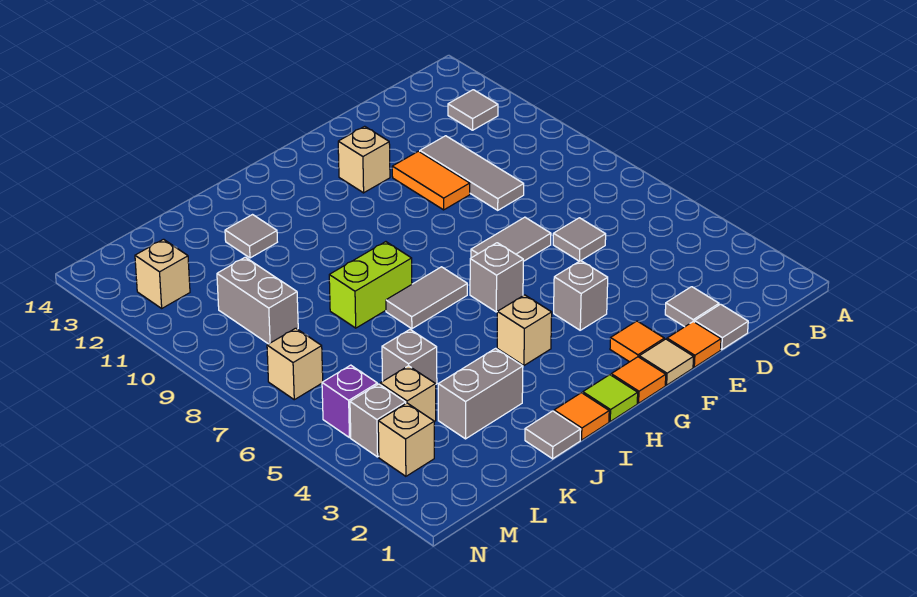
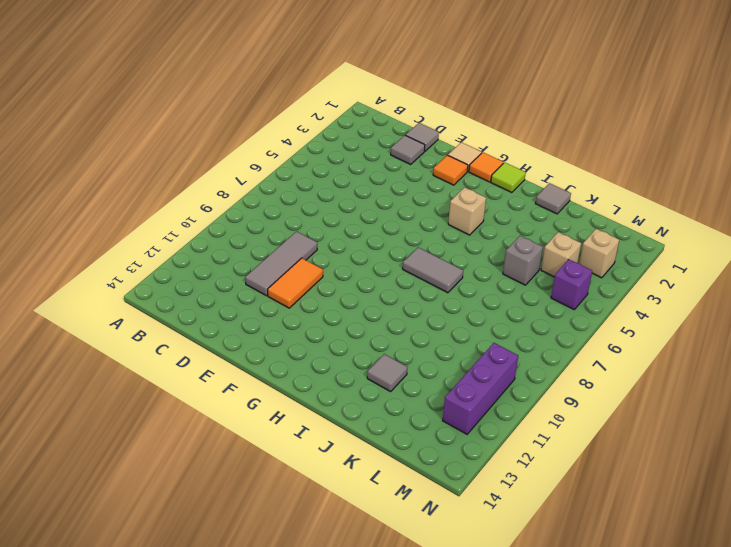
purple brick M10:M12 level 1 -> tan brick M12 level 1
none -> grey tile B12 level 1
none -> grey tile D6 level 1
none -> orange tile E1 level 1
none -> grey tile E7:F7 level 1

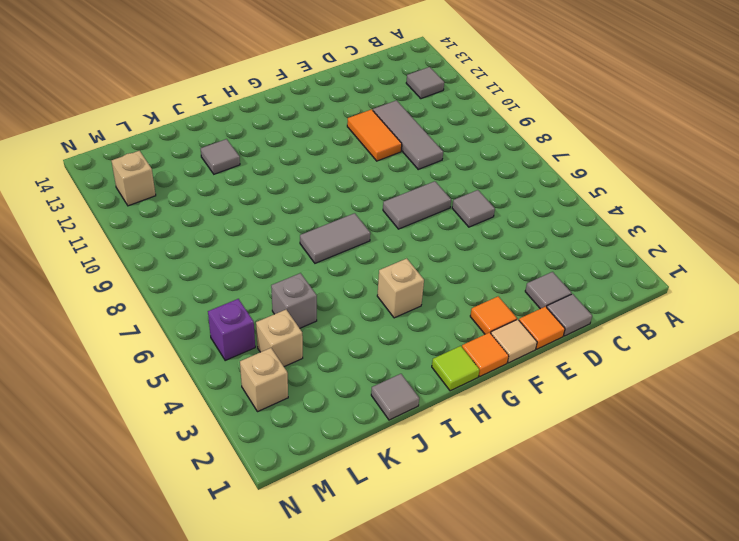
none -> grey brick F4 level 1
none -> tan brick F12 level 1
none -> grey brick G6 level 1
none -> orange tile I1 level 1

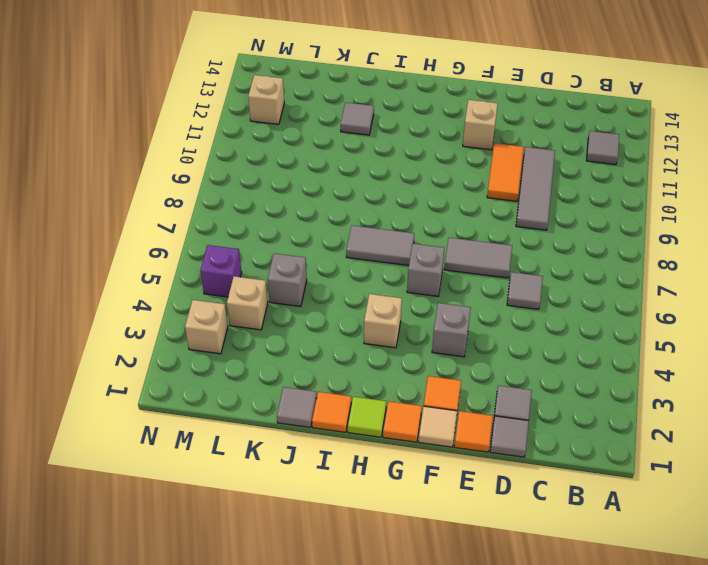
none -> lime brick I8:J8 level 1
none -> grey brick J3:K3 level 1
none -> grey brick L9:L10 level 1
none -> grey brick M4 level 1

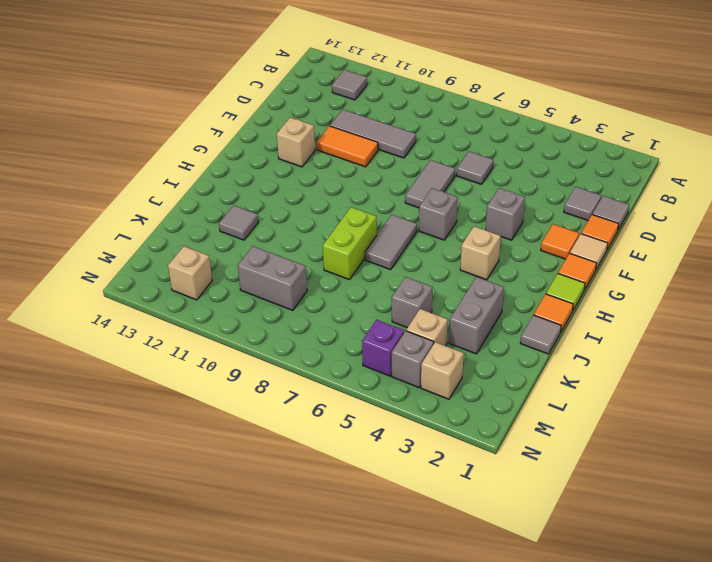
none -> tan brick M7 level 1

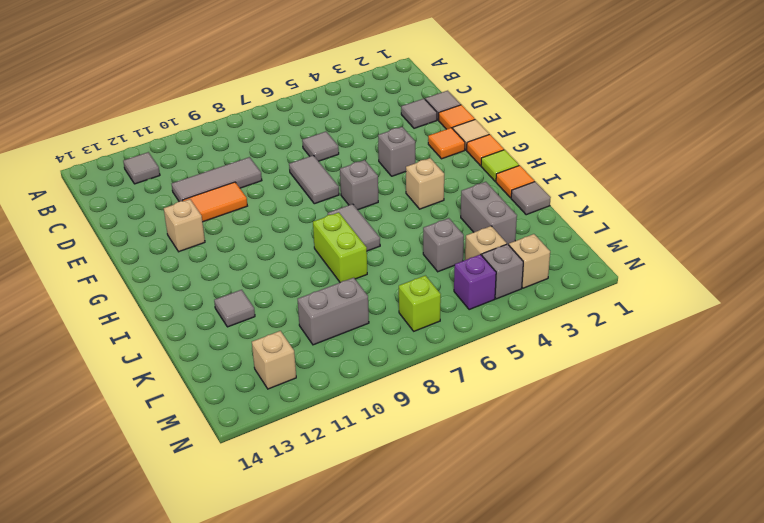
lime brick M7 level 1 -> tan brick M7 level 1

